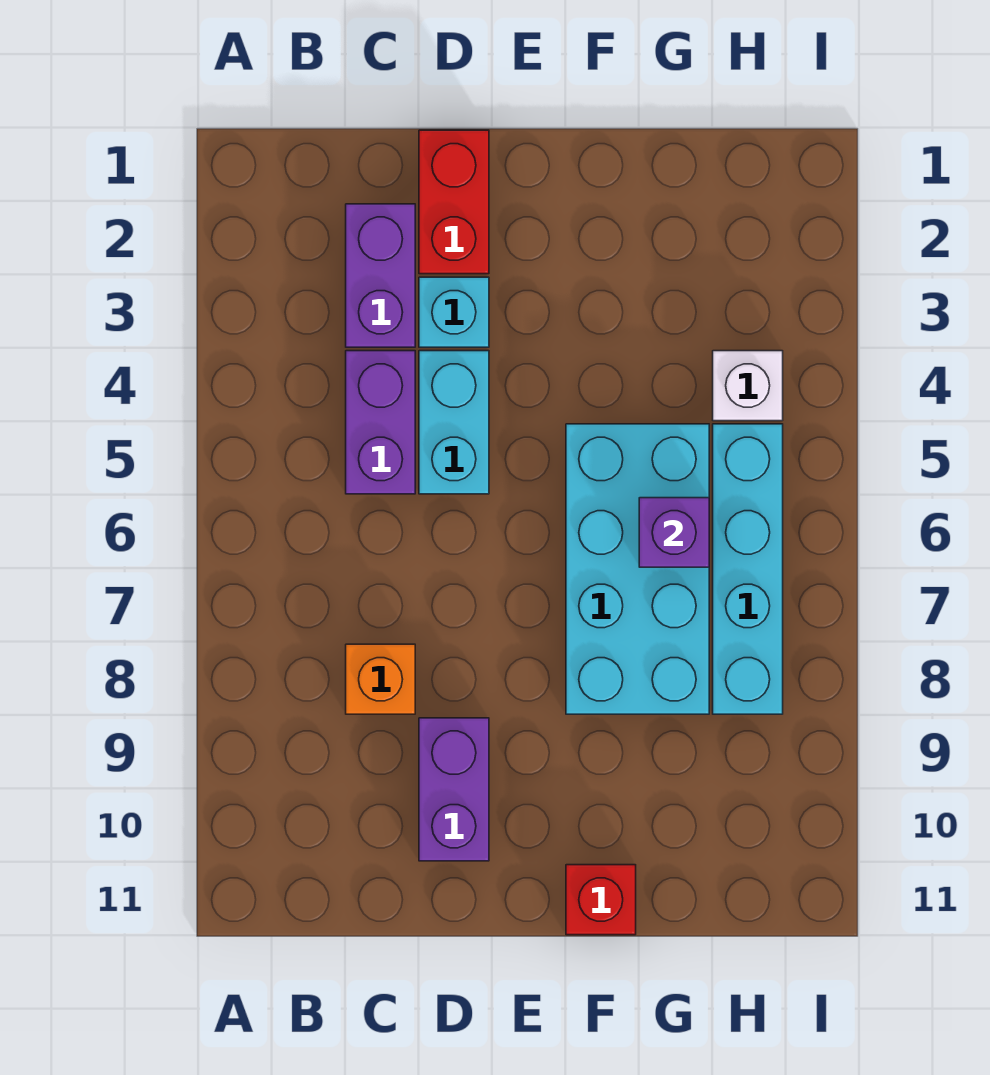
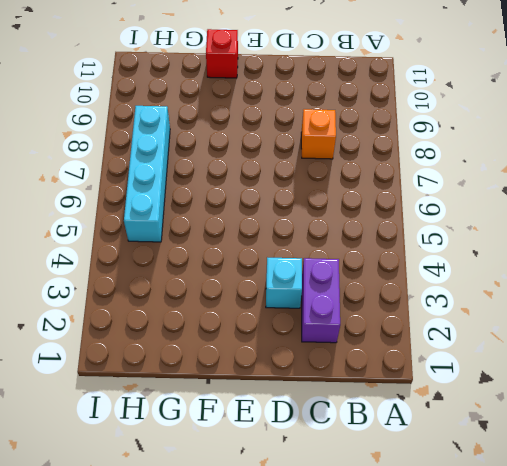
none -> purple brick C4:C5 level 1
none -> red brick D1:D2 level 1
none -> cyan brick D4:D5 level 1

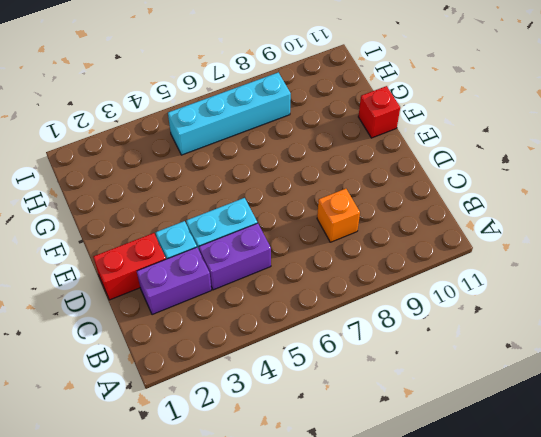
none -> purple brick D9:D10 level 1
none -> cyan brick F5:G8 level 1
none -> white brick H4 level 1

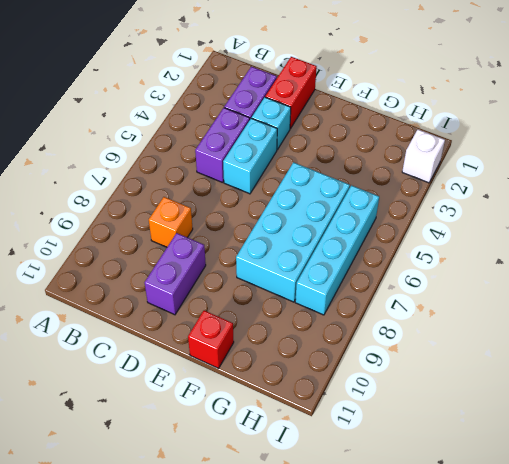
white brick I2 level 1 -> white brick H4 level 1
none -> purple brick G6 level 2

